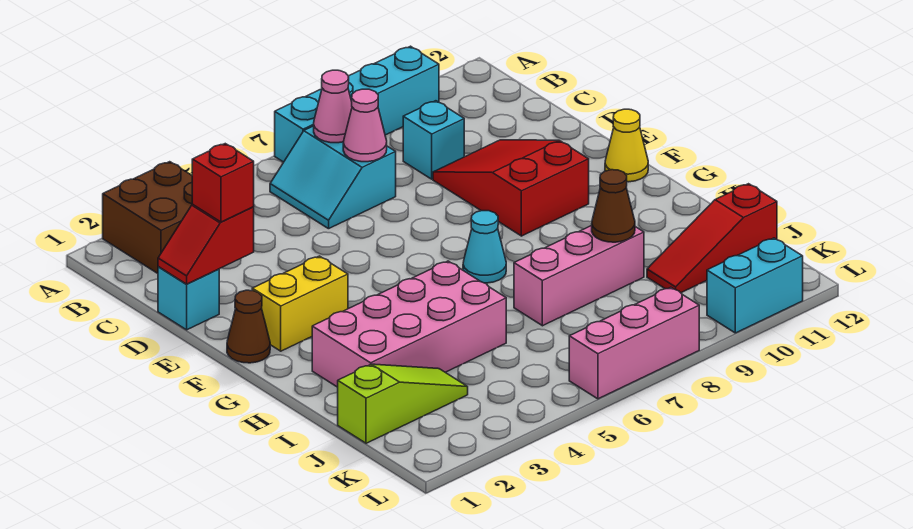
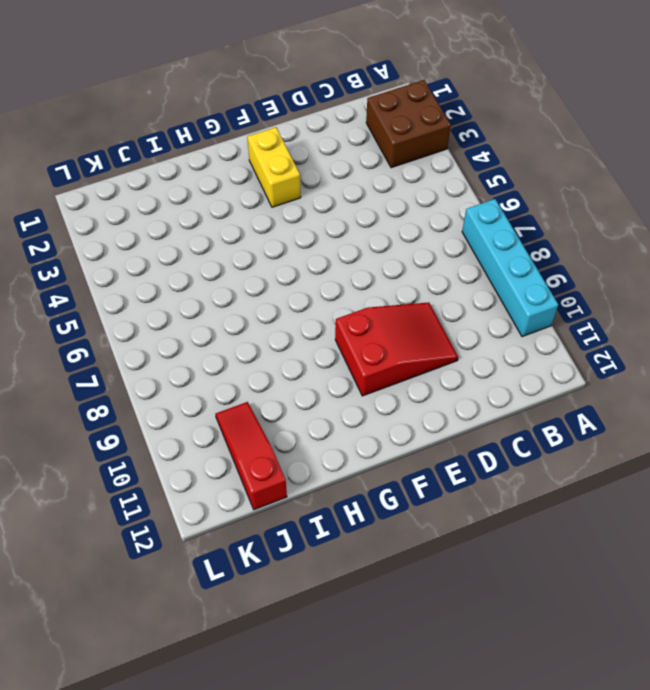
none -> cyan slope B6:C7 level 1 top 7
none -> cyan brick C9 level 1
none -> cyan brick D1 level 1

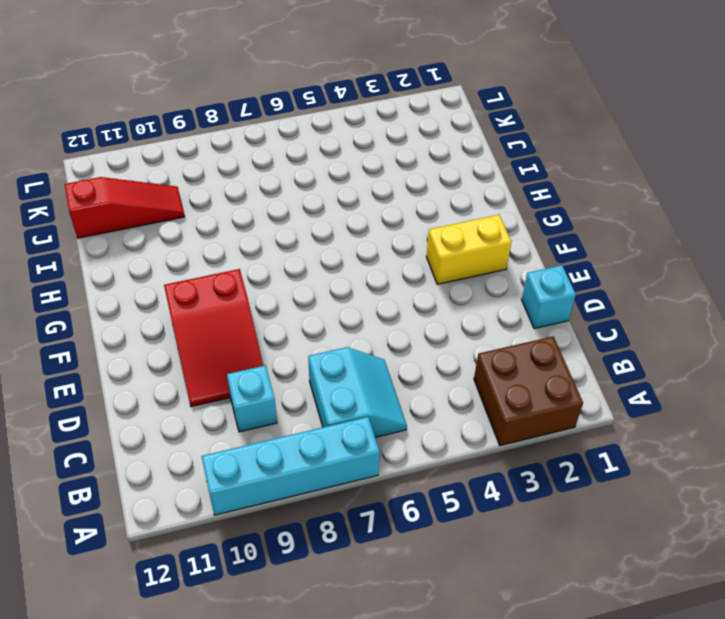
none -> brown cone F1 level 1
none -> yellow cone F12 level 1
none -> cyan cone G7 level 1

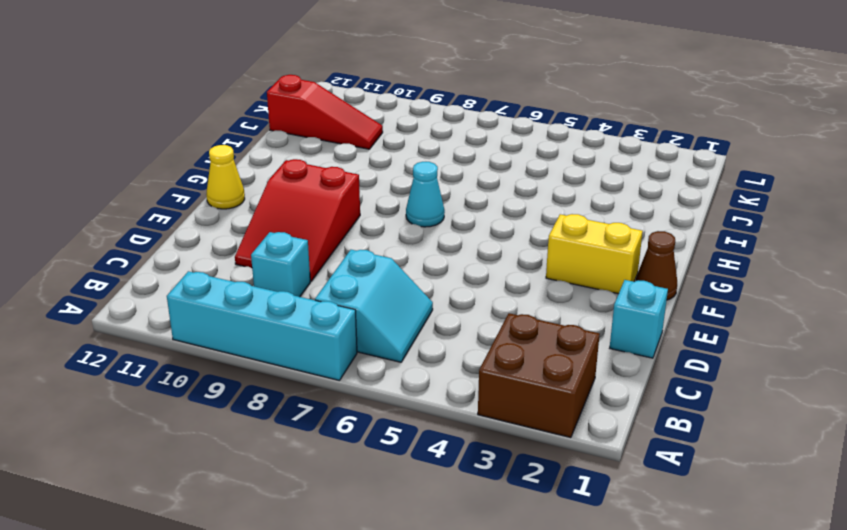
none -> pink brick H2:I5 level 1
none -> pink brick I7:I9 level 1
none -> lime slope J1:J3 level 1 top 1

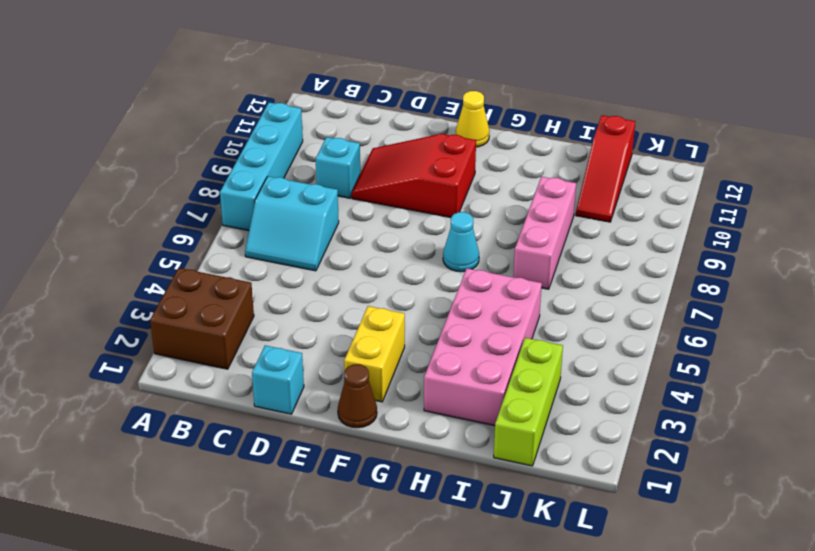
lime brick J1:J3 level 1 -> lime slope J1:J3 level 1 top 1
none -> pink brick L6:L8 level 1
none -> cyan brick L10:L11 level 1
none -> pink cone B7 level 2

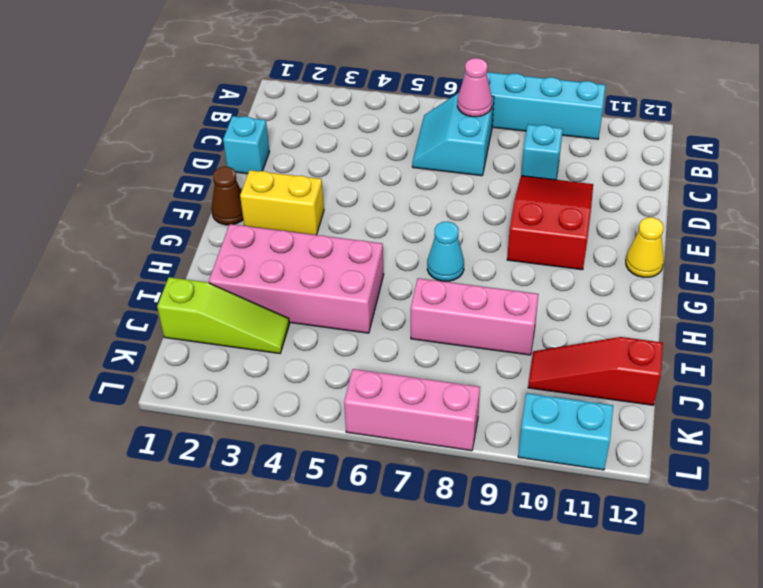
none -> brown brick A2:B3 level 1
none -> pink cone C7 level 2
none -> red slope D1:D2 level 2 top 2

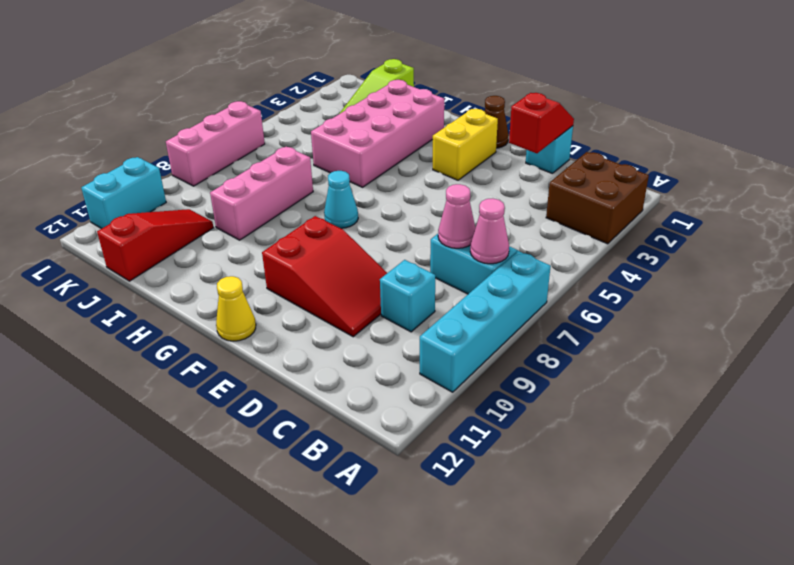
none -> brown cone I9 level 2
none -> red brick D2 level 3

